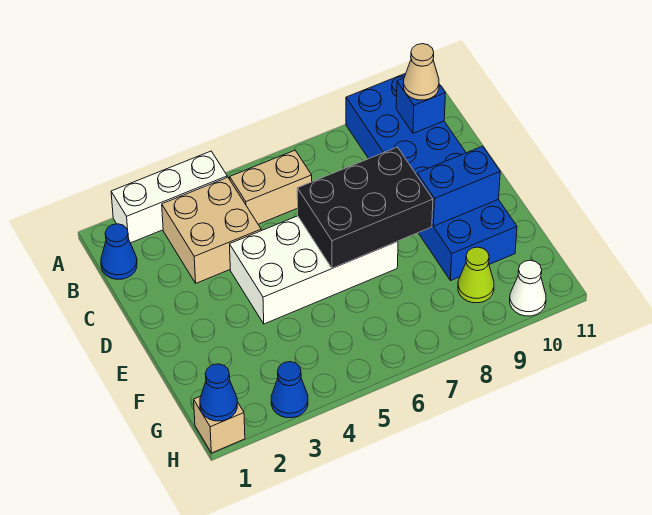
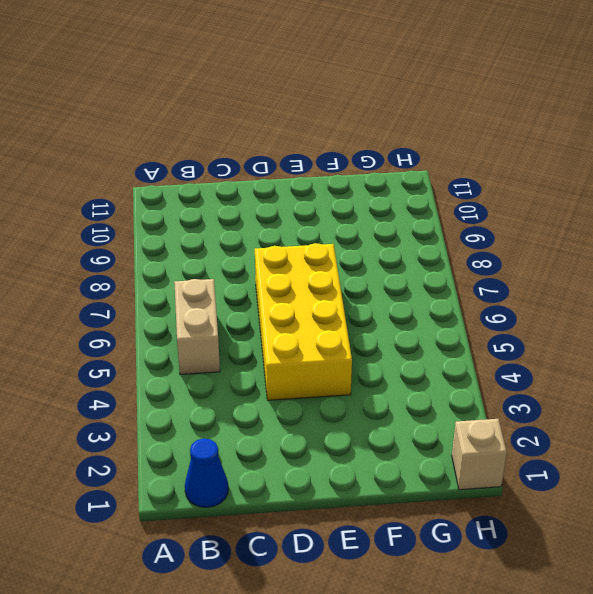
yellow brick D4:E7 level 1 -> white brick D4:E7 level 1
none -> white brick A2:A4 level 1
none -> blue brick A9:F10 level 1
none -> tan brick B3:C4 level 1

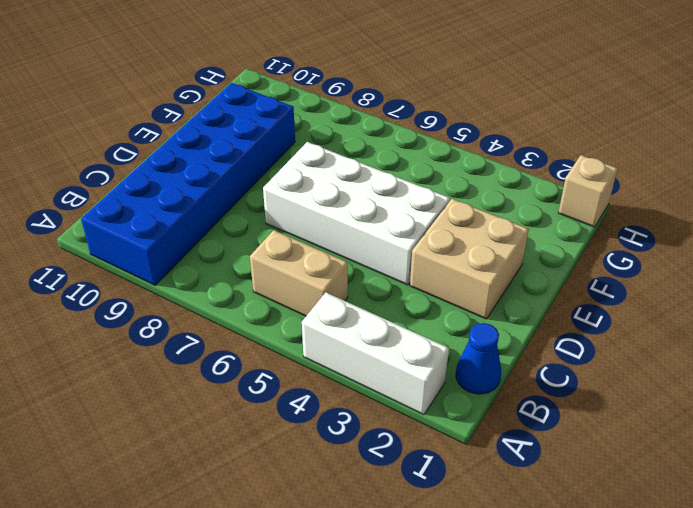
tan brick D2:E3 level 1 -> tan brick B3:C4 level 1
none -> lime cone G9 level 1
none -> blue cone H3 level 1
none -> white cone H10 level 1

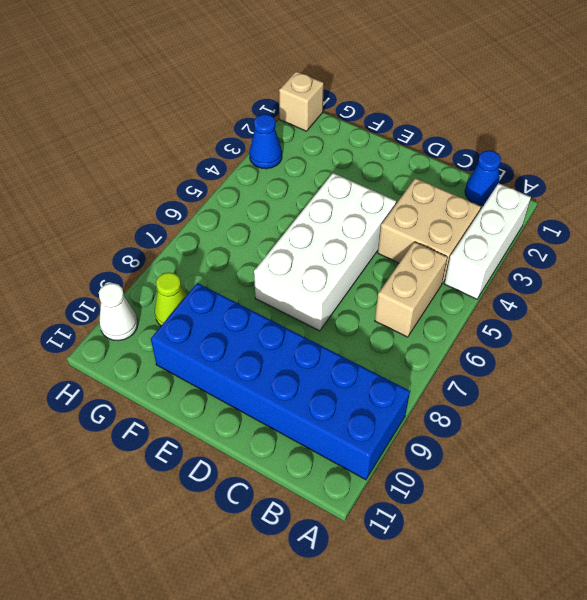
none -> blue brick B10 level 2
none -> black brick D6:E8 level 2
none -> blue brick E9:E10 level 2

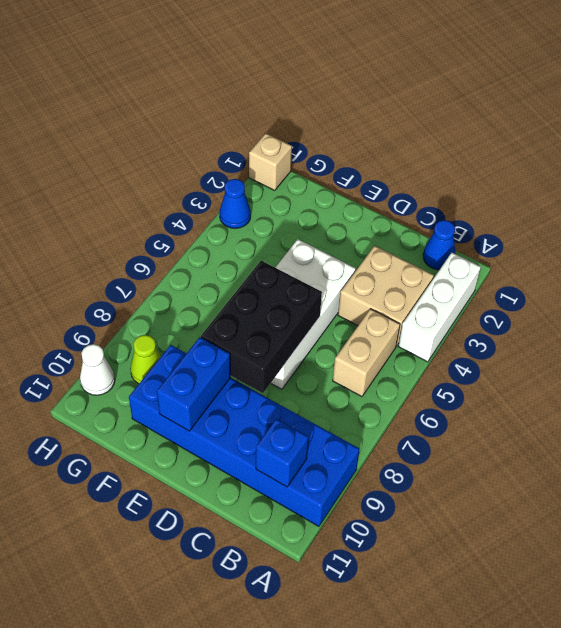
none -> blue cone H1 level 2
none -> tan cone B10 level 3

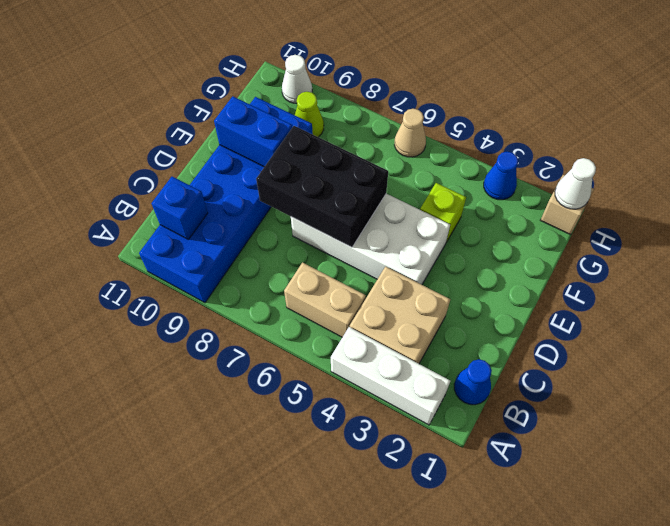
lime brick F4 level 1 -> none
white cone H1 level 2 -> blue cone H1 level 2
tan cone H6 level 1 -> tan cone B10 level 3

